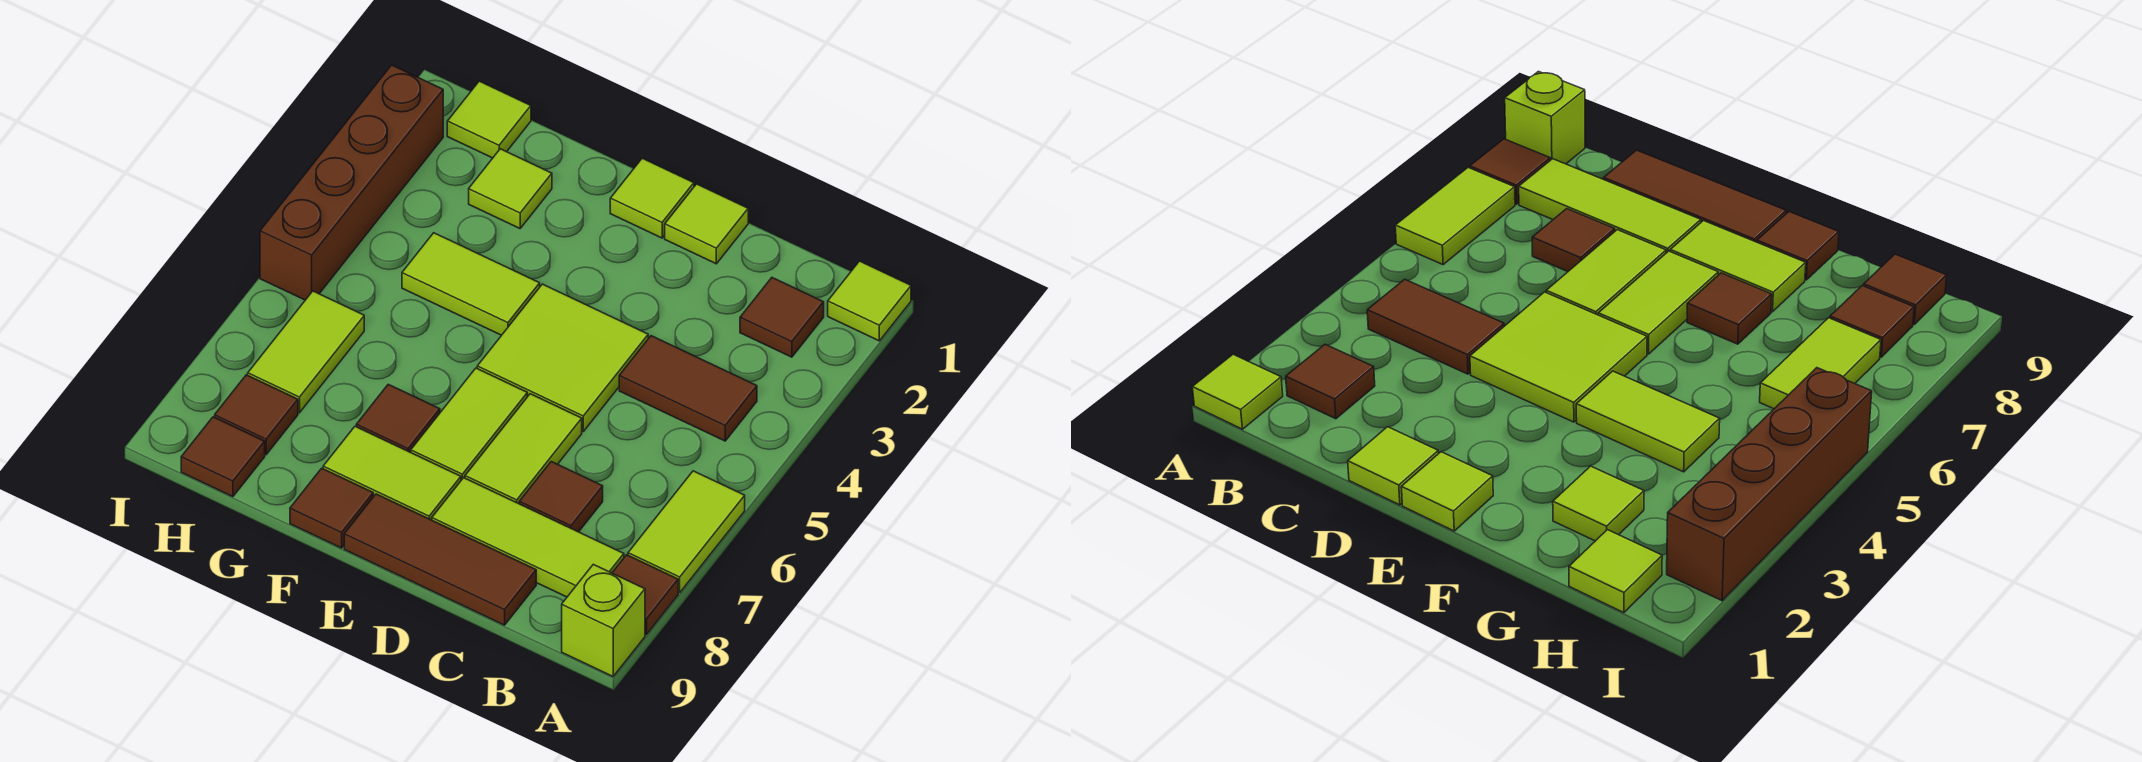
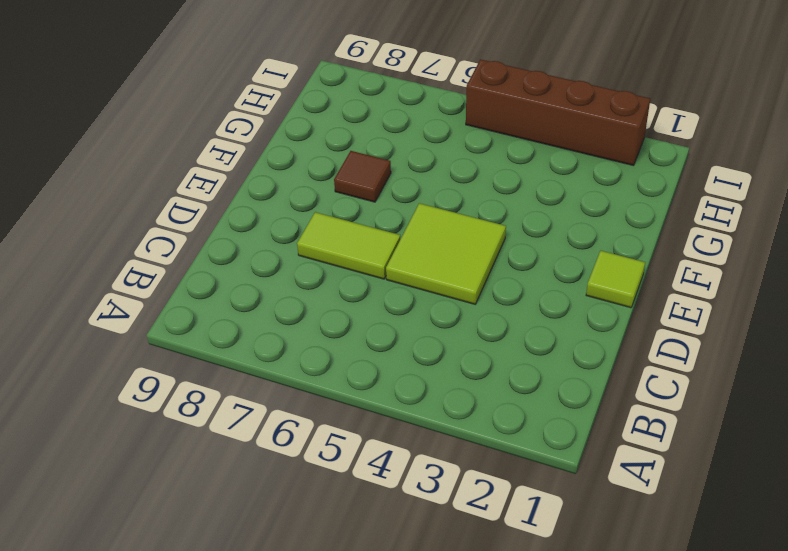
none -> lime tile A1 level 1
none -> lime tile A6:A7 level 1
none -> brown tile A8 level 1

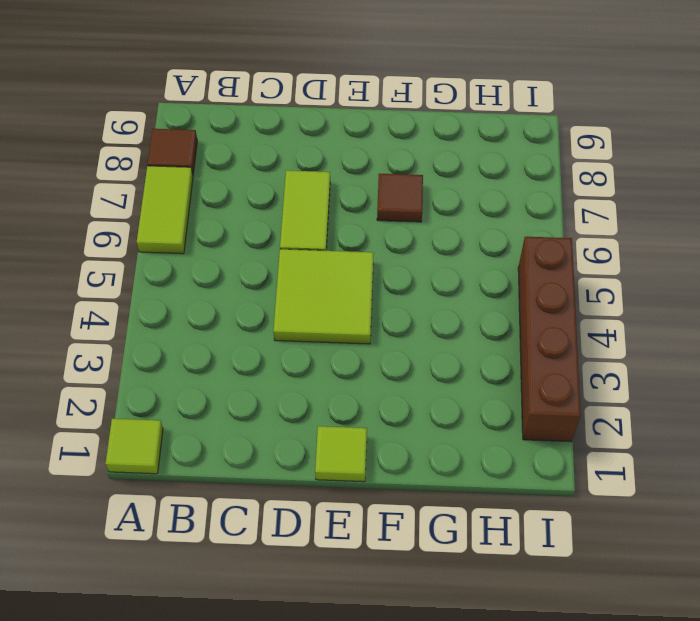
none -> lime brick A9 level 1
none -> brown tile B2 level 1
none -> brown tile B4:C4 level 1

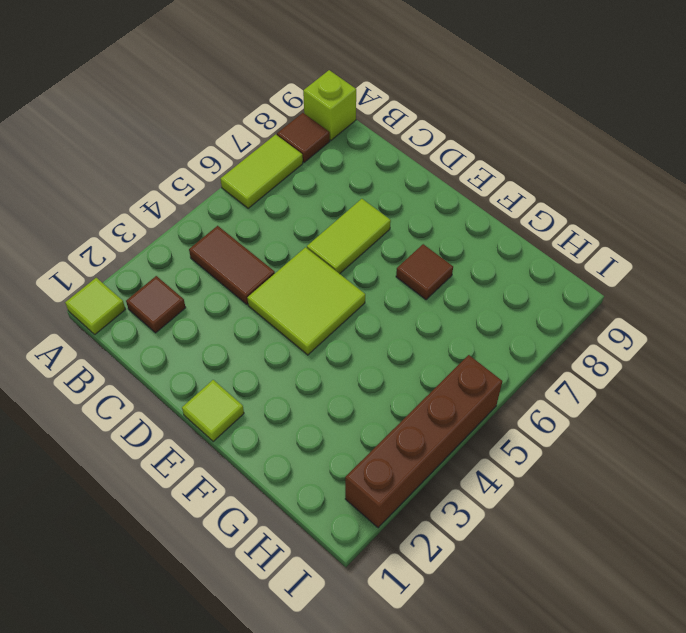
none -> lime tile B8:D8 level 1
none -> brown tile C7 level 1
none -> brown tile C9:E9 level 1

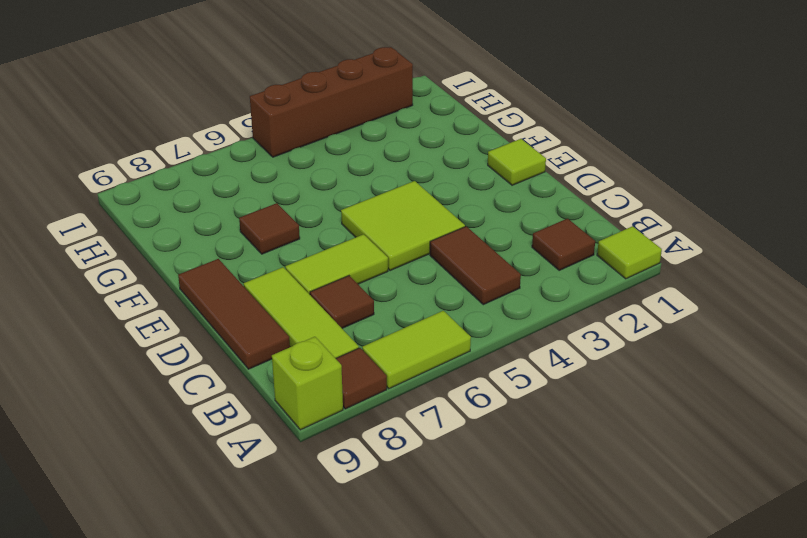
none -> lime tile D1 level 1
none -> lime tile E6:E7 level 1
none -> lime tile E8:F8 level 1

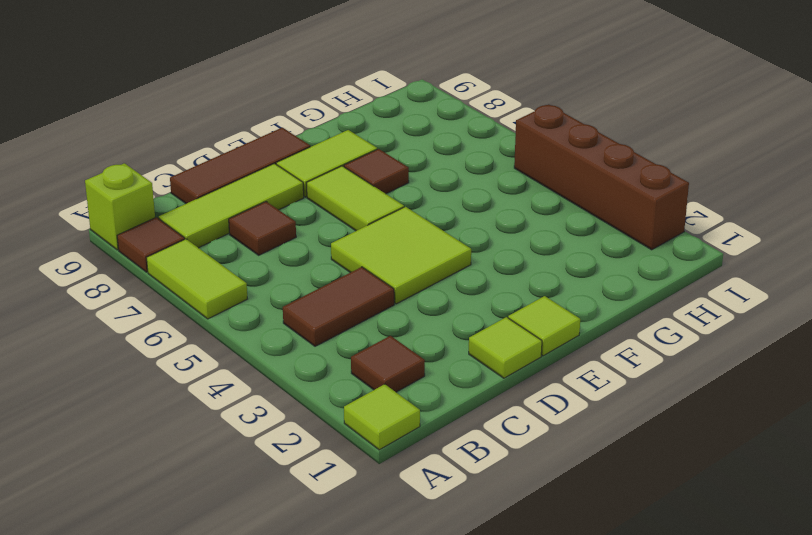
none -> lime tile D6:D7 level 1
none -> lime tile F4:G4 level 1
none -> brown tile F9 level 1

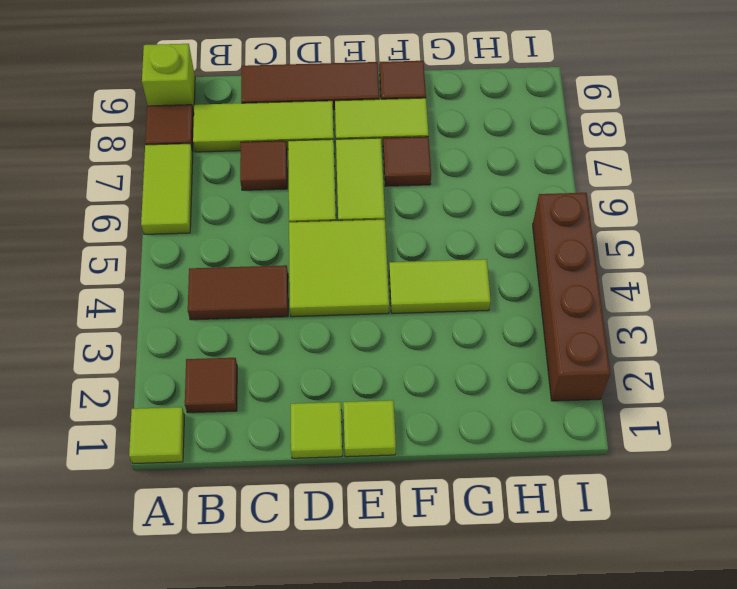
none -> lime tile G2 level 1
none -> lime tile H1 level 1
none -> lime tile H6:H7 level 1

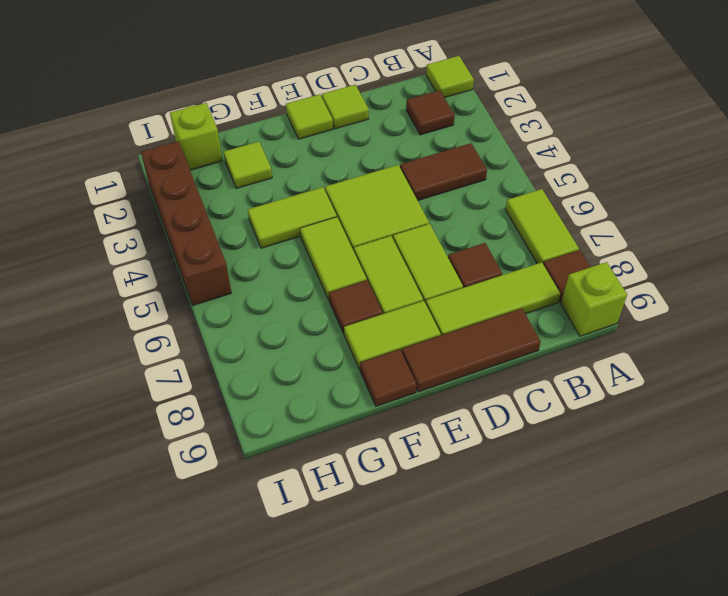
lime tile F5:F6 level 1 -> lime tile H6:H7 level 1
lime brick H1 level 1 -> lime tile H1 level 1
none -> brown tile H8 level 1
none -> brown tile H9 level 1

